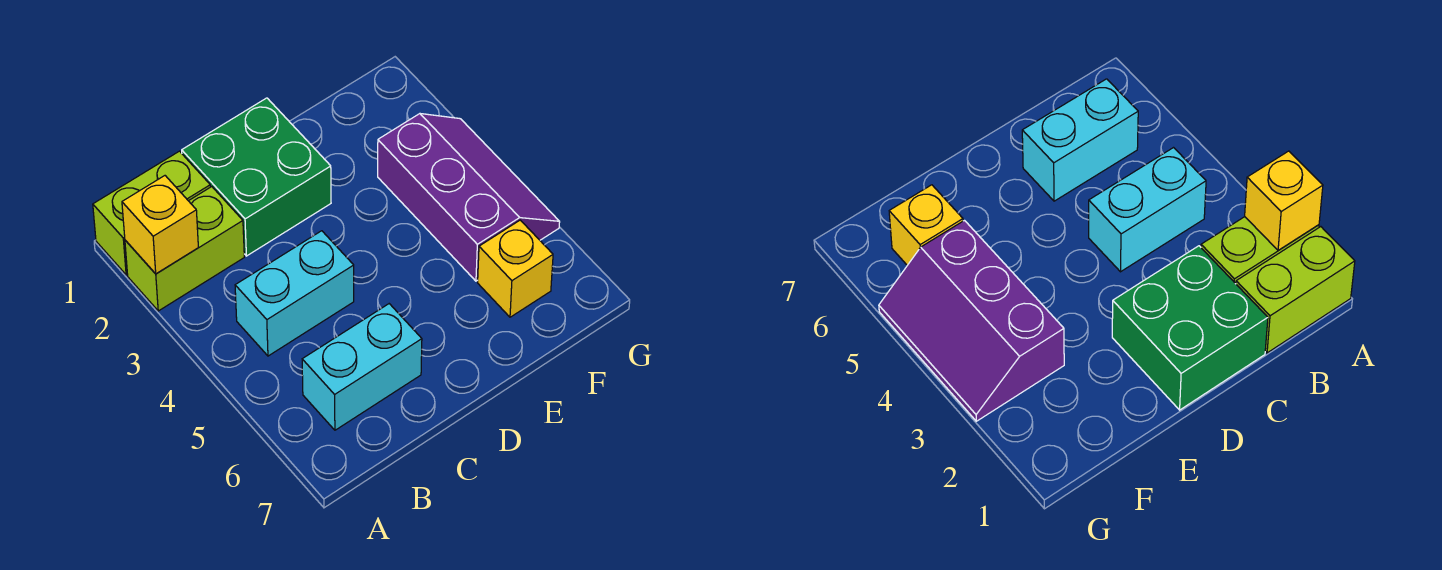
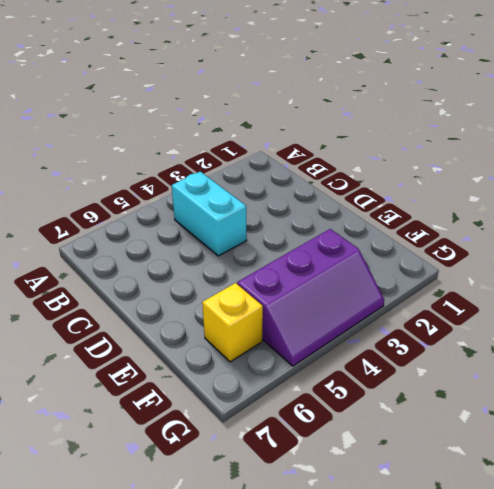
none -> lime brick A1:B1 level 1
none -> lime brick A2:B2 level 1

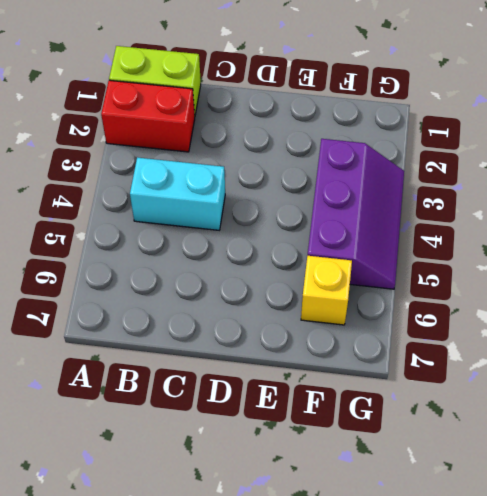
red brick A2:B2 level 1 -> lime brick A2:B2 level 1
none -> cyan brick B6:C6 level 1
none -> green brick C1:D2 level 1

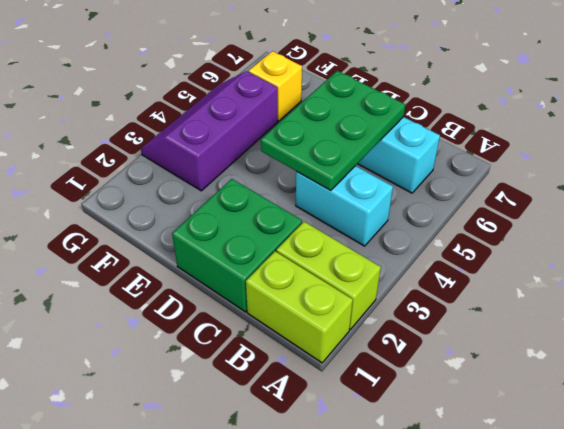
green plate C4:D6 level 2 -> none
none -> yellow brick A2 level 2

